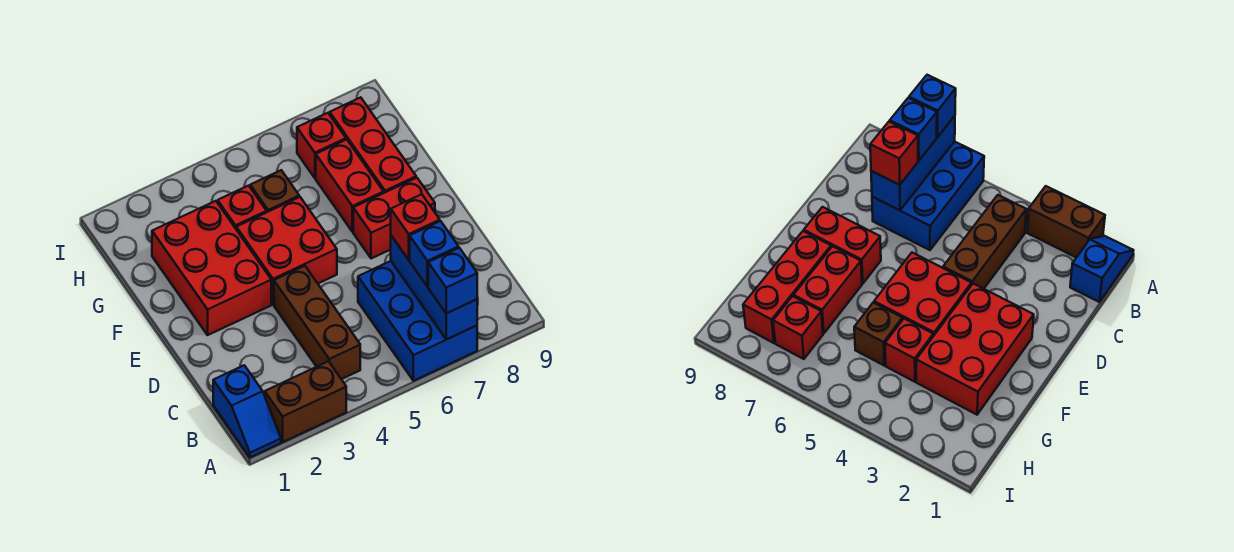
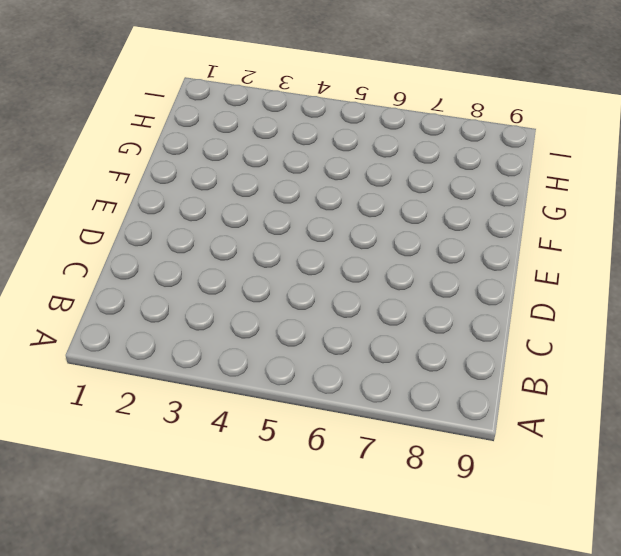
none -> blue slope A1:B1 level 1 top B
none -> brown brick A2:A3 level 1
none -> blue brick A6:C7 level 1

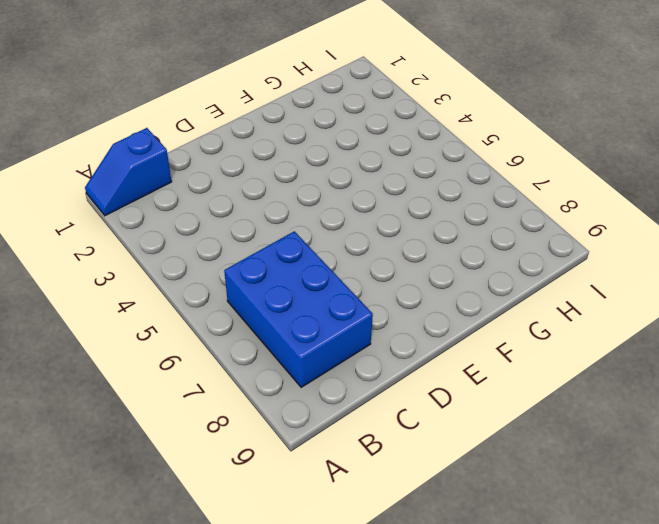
blue brick B6:C8 level 1 -> blue brick A6:C7 level 1
none -> brown brick A2:A3 level 1
none -> brown brick B4:D4 level 1
none -> red brick E2:G3 level 1

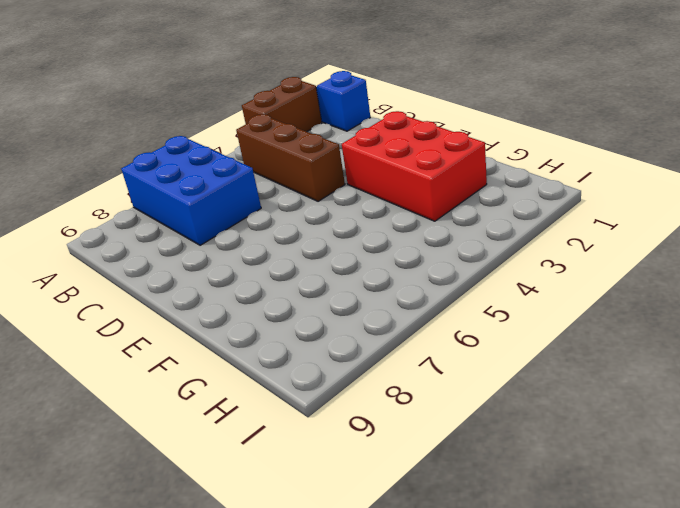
none -> red brick E4:F5 level 1
none -> red brick E7:E8 level 1
none -> red brick F7:G7 level 1

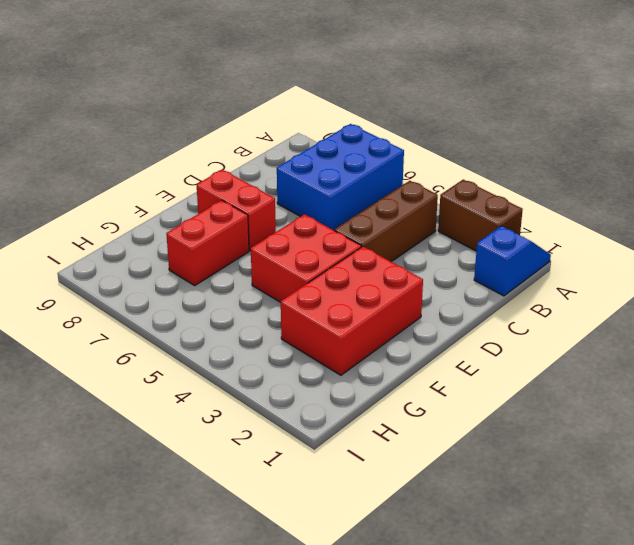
none -> red brick F8:H8 level 1
none -> red brick G4 level 1
none -> brown brick G5 level 1

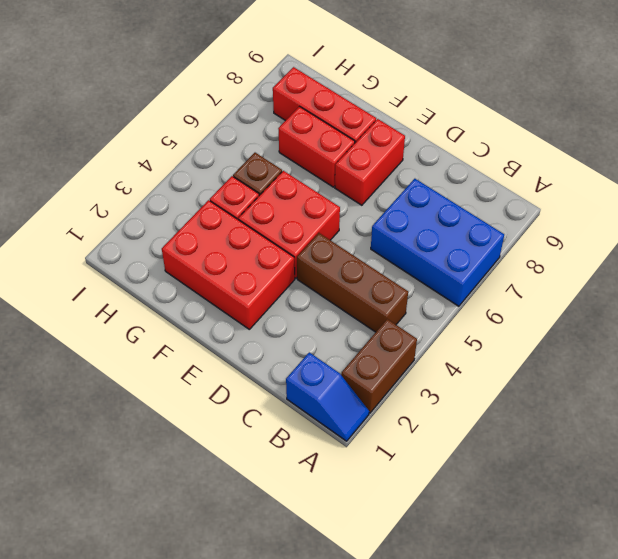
none -> red brick H7 level 1
none -> blue brick A7:C7 level 2
none -> blue brick A7 level 3

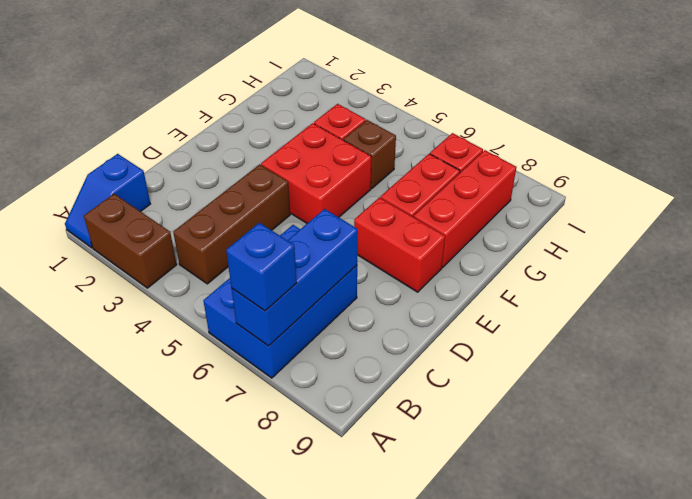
none -> red brick E2:G3 level 1
none -> blue brick B7 level 3
none -> red brick C7 level 3

